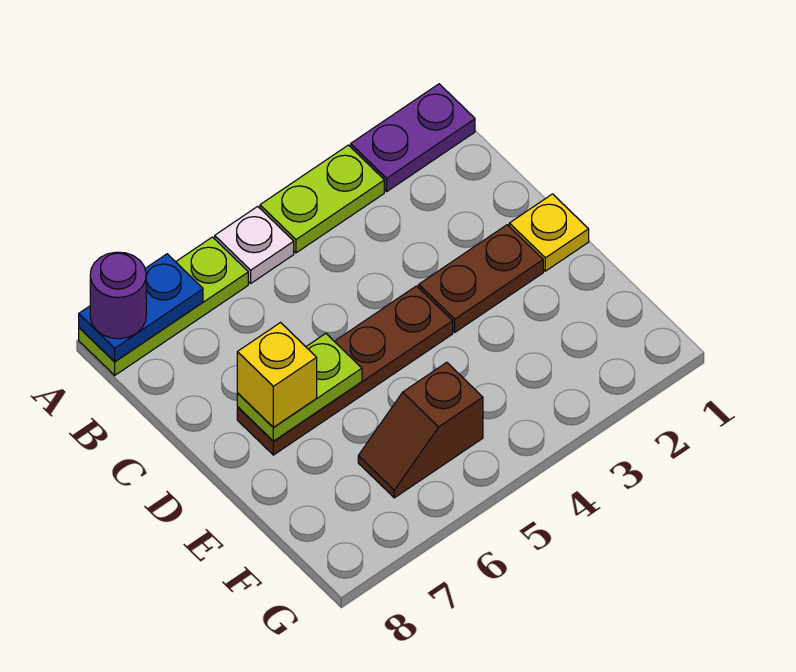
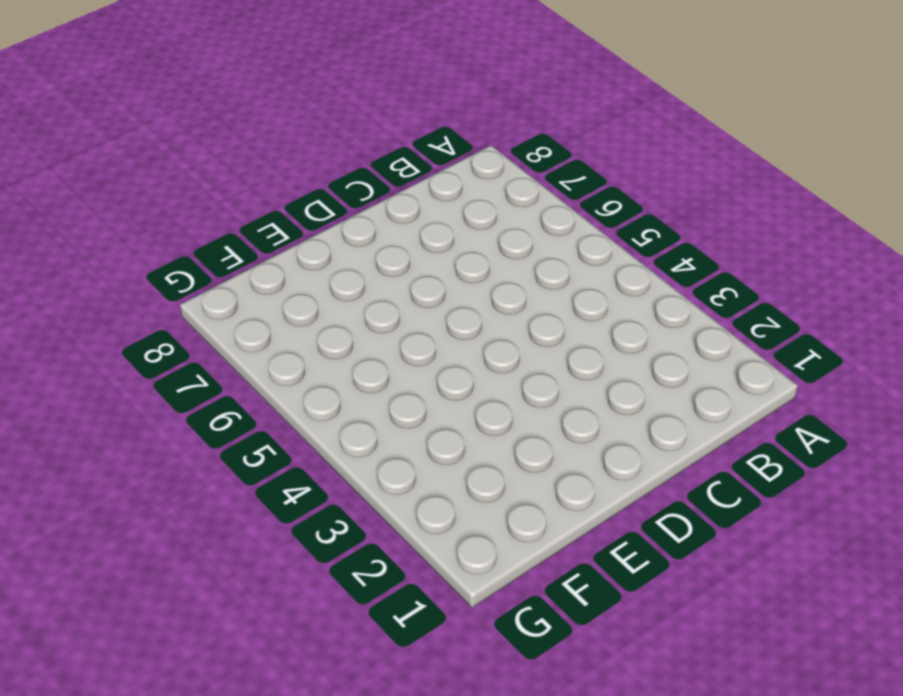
none -> purple plate A1:A2 level 1
none -> lime plate A3:A4 level 1
none -> white plate A5 level 1

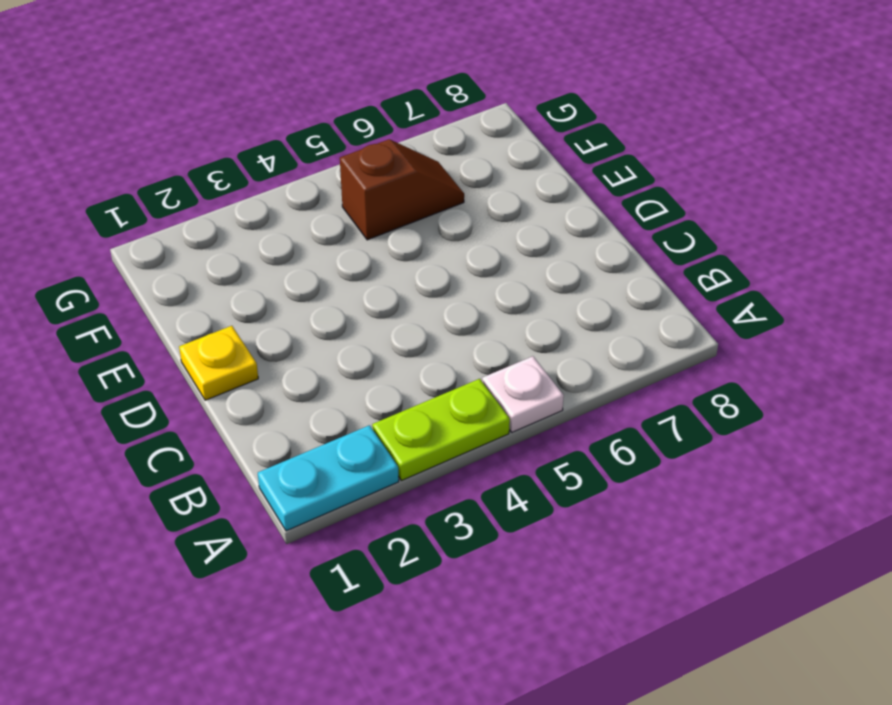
cyan plate A1:A2 level 1 -> purple plate A1:A2 level 1
none -> lime plate A6:A8 level 1
none -> brown plate D2:D3 level 1
none -> brown plate D4:D7 level 1

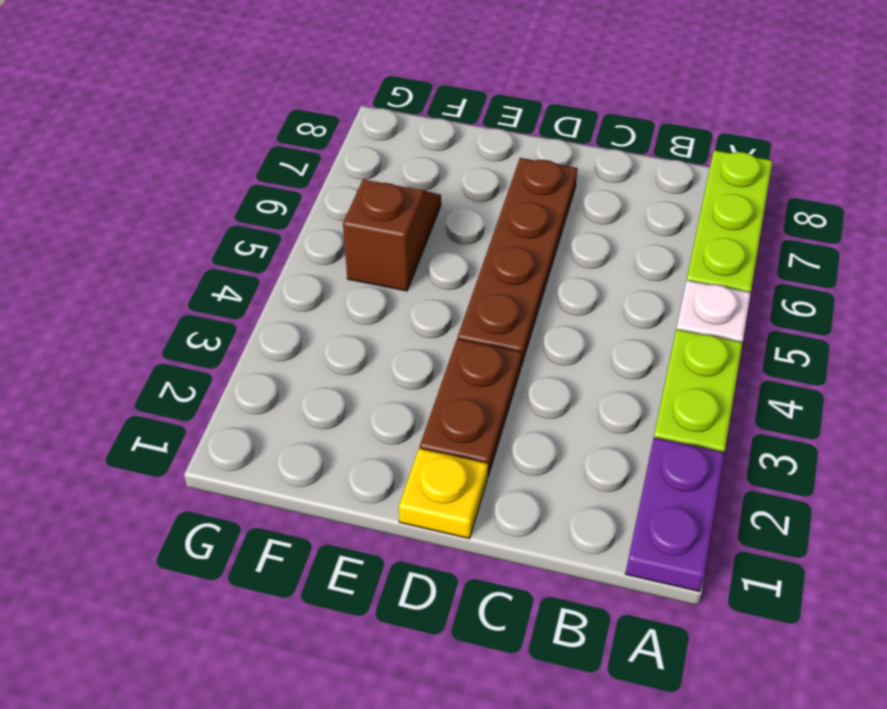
none -> blue plate A7:A8 level 2
none -> lime plate D6:D7 level 2
none -> purple round brick A8 level 3

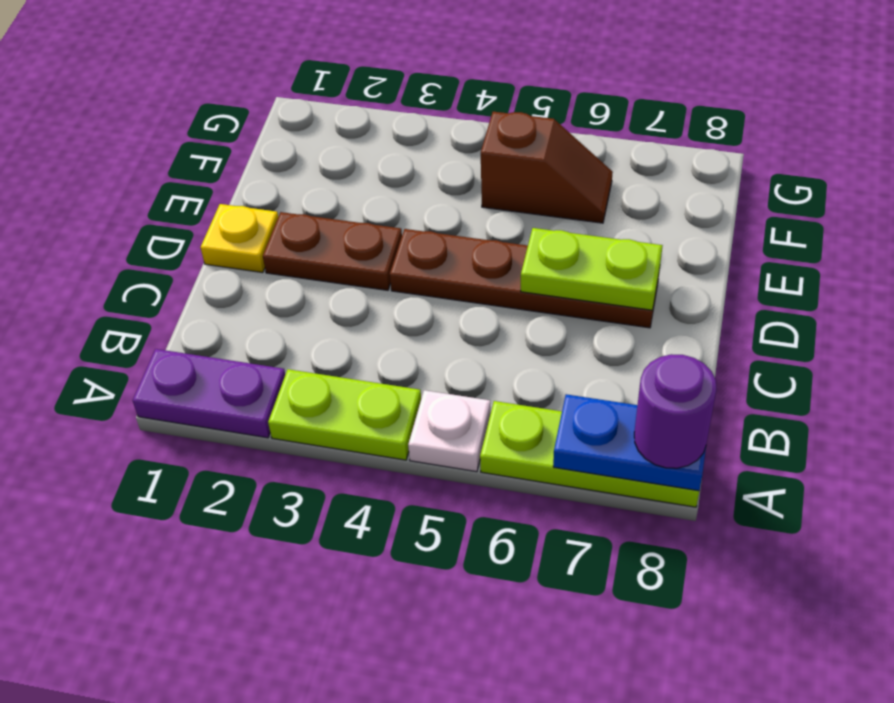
none -> yellow brick D7 level 3

